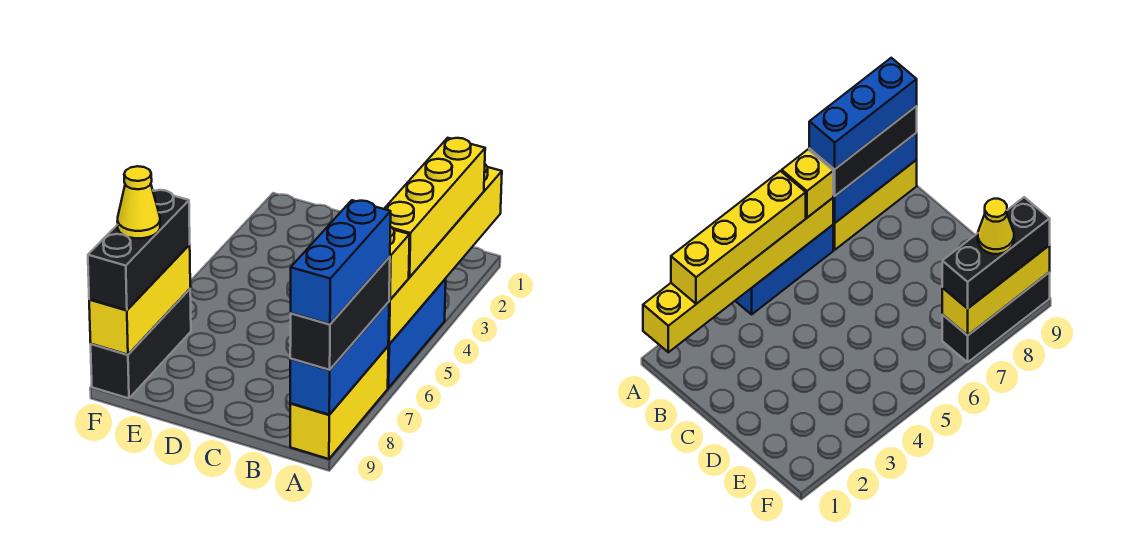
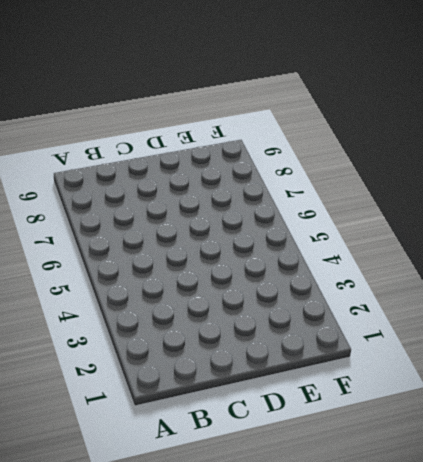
none -> blue brick A4:A6 level 1
none -> yellow brick A7:A9 level 1
none -> black brick F7:F9 level 1

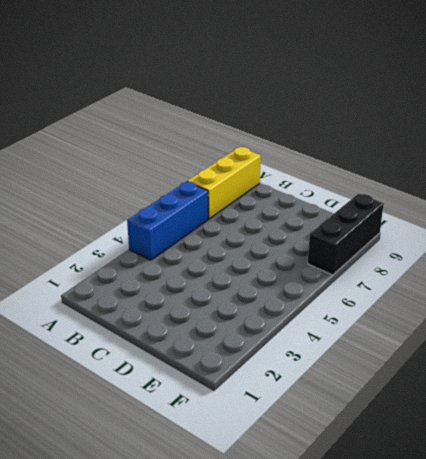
none -> yellow brick A1:A6 level 2
none -> blue brick A7:A9 level 2
none -> yellow brick F7:F9 level 2

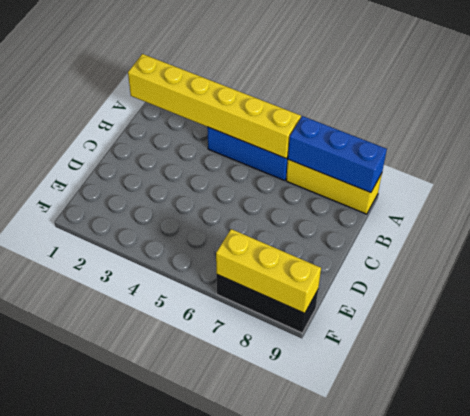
none -> yellow brick A2:A5 level 3
none -> yellow brick A6 level 3
none -> black brick A7:A9 level 3

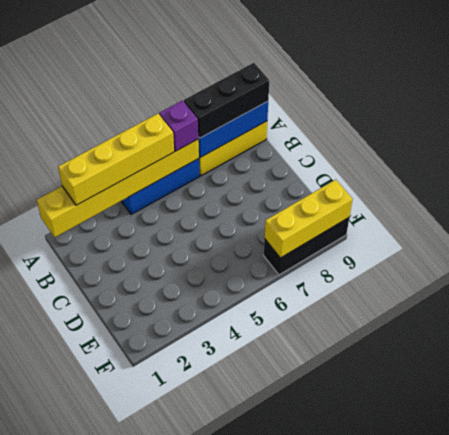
purple brick A6 level 3 -> yellow brick A6 level 3
none -> black brick F7:F9 level 3
none -> blue brick A7:A9 level 4
none -> yellow cone F8 level 4

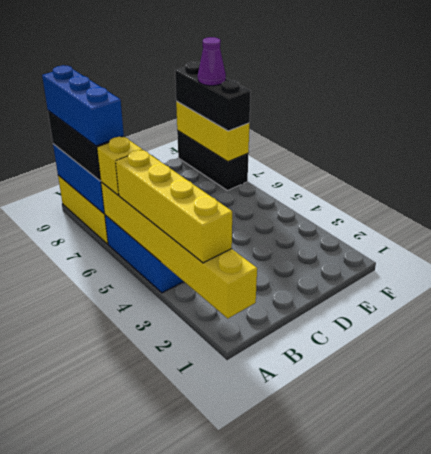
purple cone F8 level 4 -> yellow cone F8 level 4

